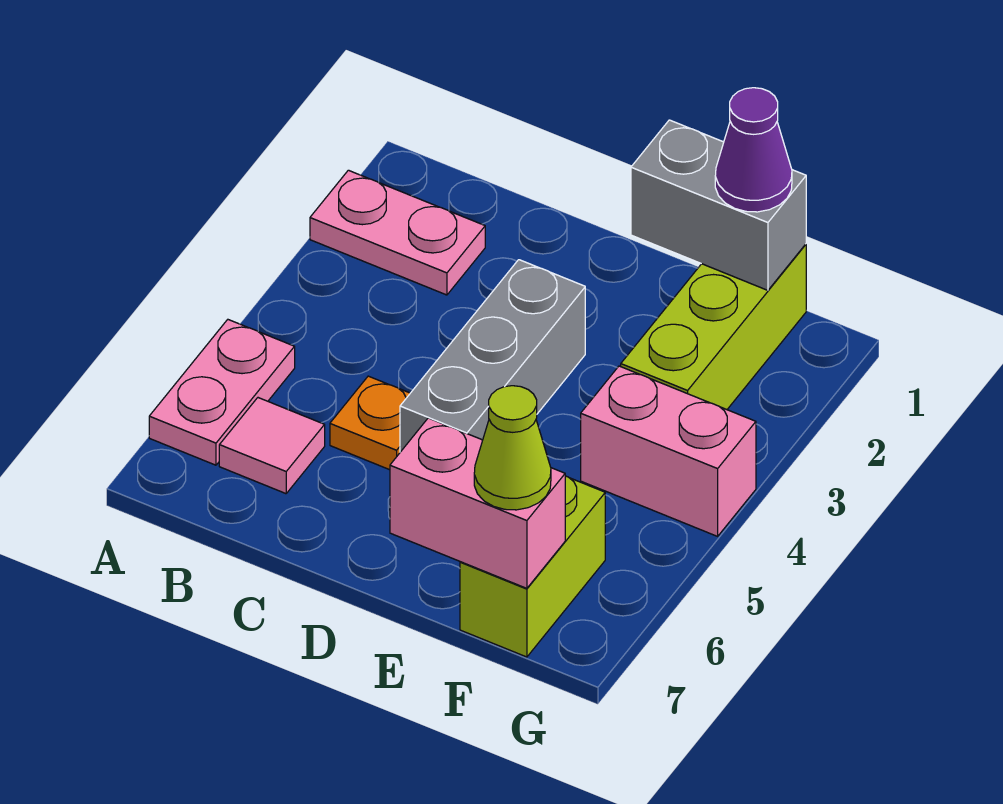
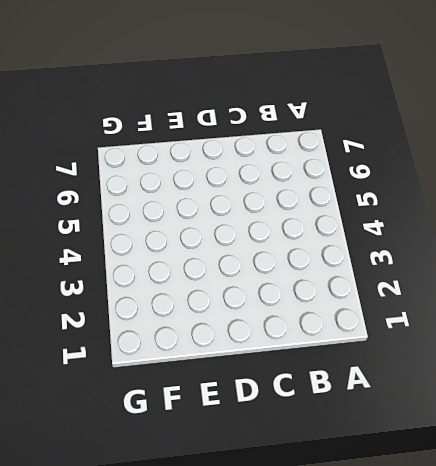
none -> pink plate A2:B2 level 1
none -> pink plate A5:A6 level 1
none -> pink tile B6 level 1

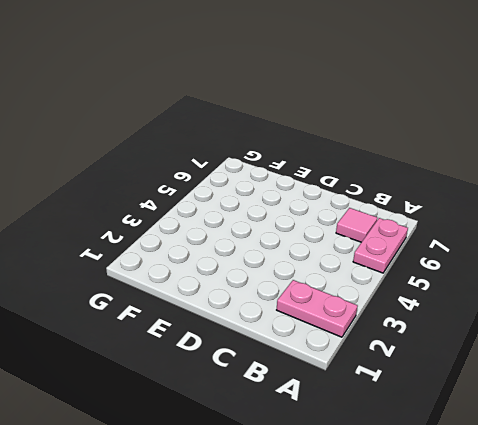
none -> orange plate C5 level 1
none -> grey brick D3:D5 level 1
none -> lime brick F1:F3 level 1

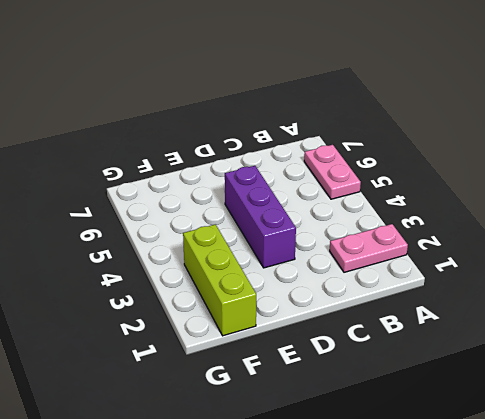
purple brick D3:D5 level 1 -> grey brick D3:D5 level 1
none -> pink tile B6 level 1
none -> orange plate C5 level 1
none -> pink brick F4:G4 level 1

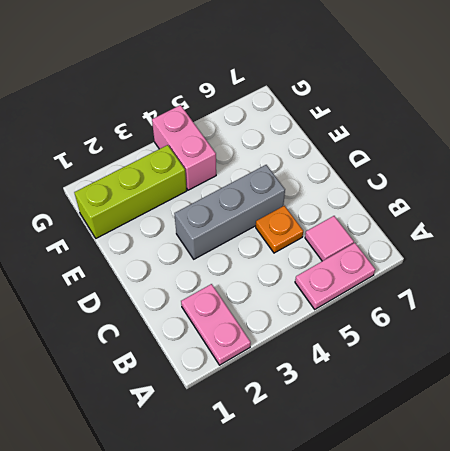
none -> lime brick F6:F7 level 1
none -> grey brick E1:F1 level 2
none -> pink brick E7:F7 level 2

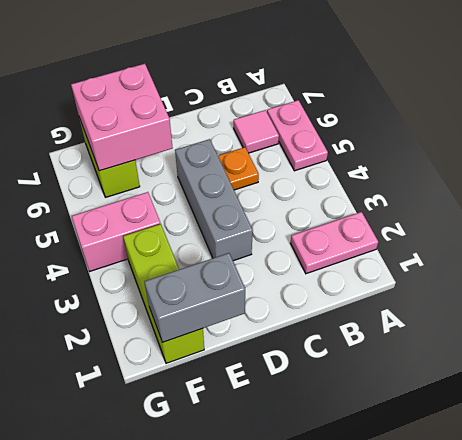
pink brick E6:F7 level 2 -> pink brick E7:F7 level 2
none -> purple cone F1 level 3
none -> lime cone F7 level 3

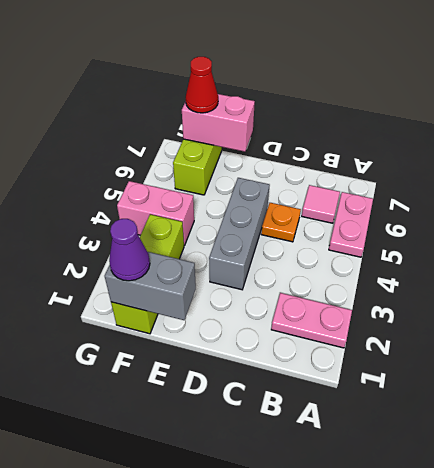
red cone F7 level 3 -> lime cone F7 level 3

